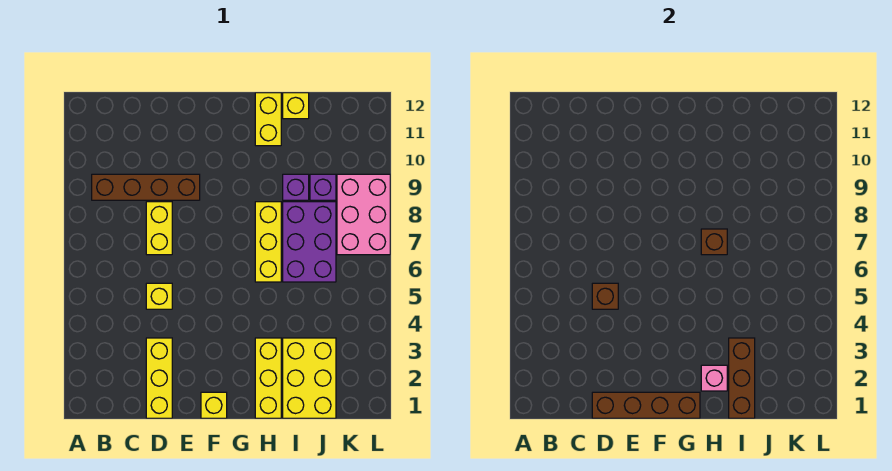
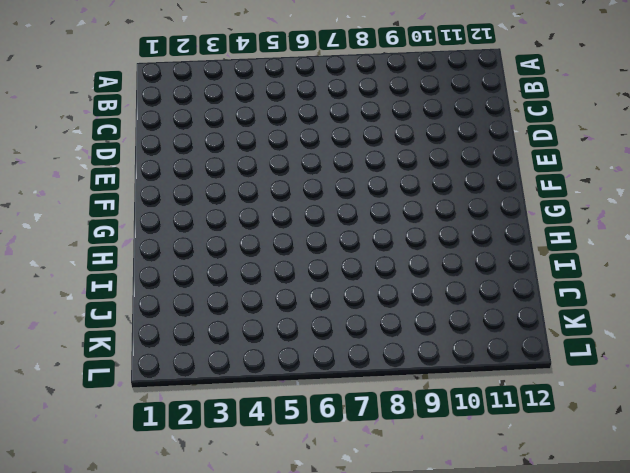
none -> brown brick B9:E9 level 1
none -> yellow brick D1:D3 level 1
none -> yellow brick D5 level 1

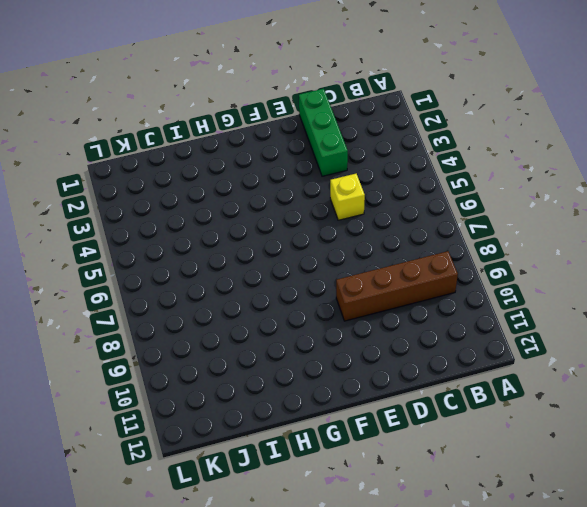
green brick D1:D3 level 1 -> yellow brick D1:D3 level 1
none -> yellow brick D7:D8 level 1
none -> yellow brick F1 level 1
none -> yellow brick H1:H3 level 1

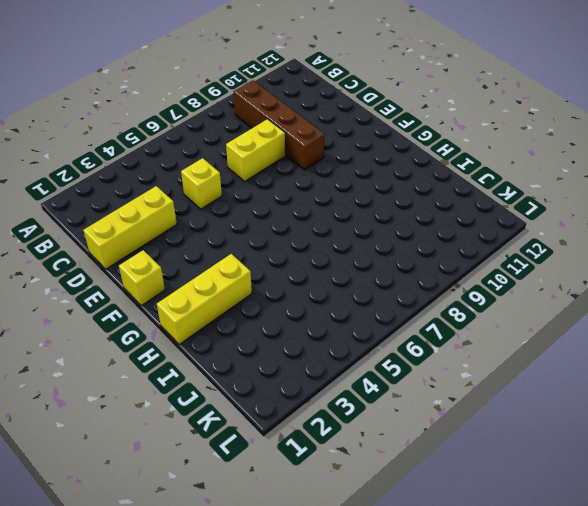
none -> yellow brick H6:H8 level 1
none -> yellow brick H11:H12 level 1
none -> yellow brick I1:J3 level 1

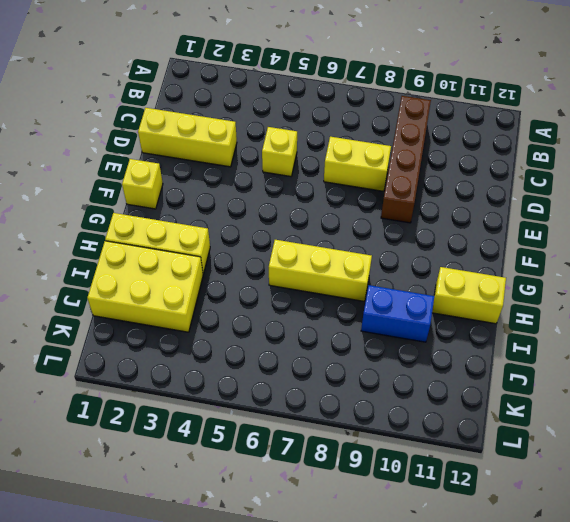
blue brick I9:I10 level 1 -> purple brick I9 level 1
none -> purple brick I6:J8 level 1
none -> yellow brick I12 level 1
none -> purple brick J9 level 1

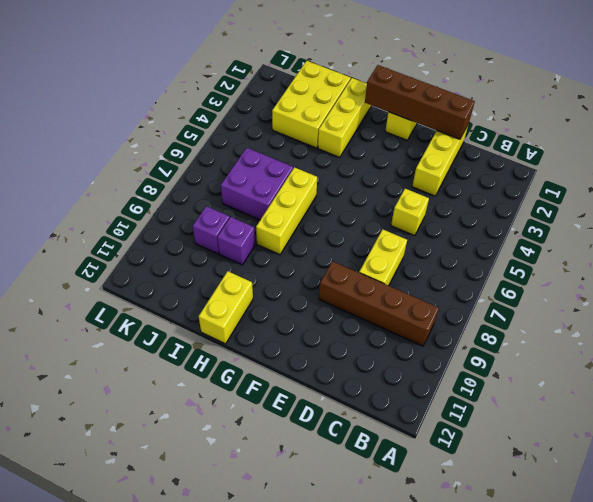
purple brick I6:J7 level 1 -> purple brick I6:J8 level 1
none -> yellow brick I12 level 1
none -> pink brick K7:L9 level 1
none -> brown brick D5 level 2

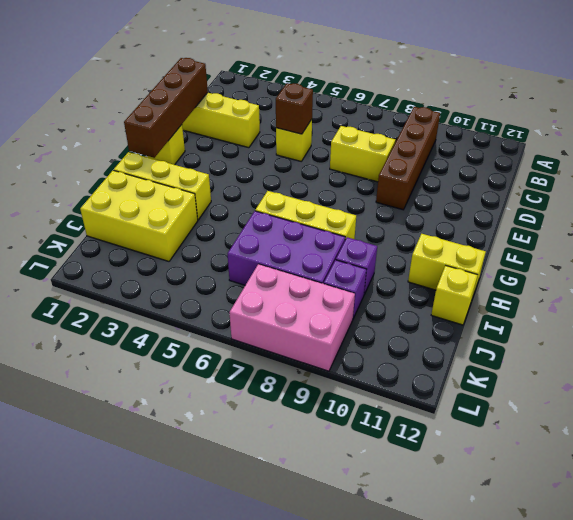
none -> pink brick H2 level 2
none -> brown brick H7 level 2
none -> brown brick I1:I3 level 2

